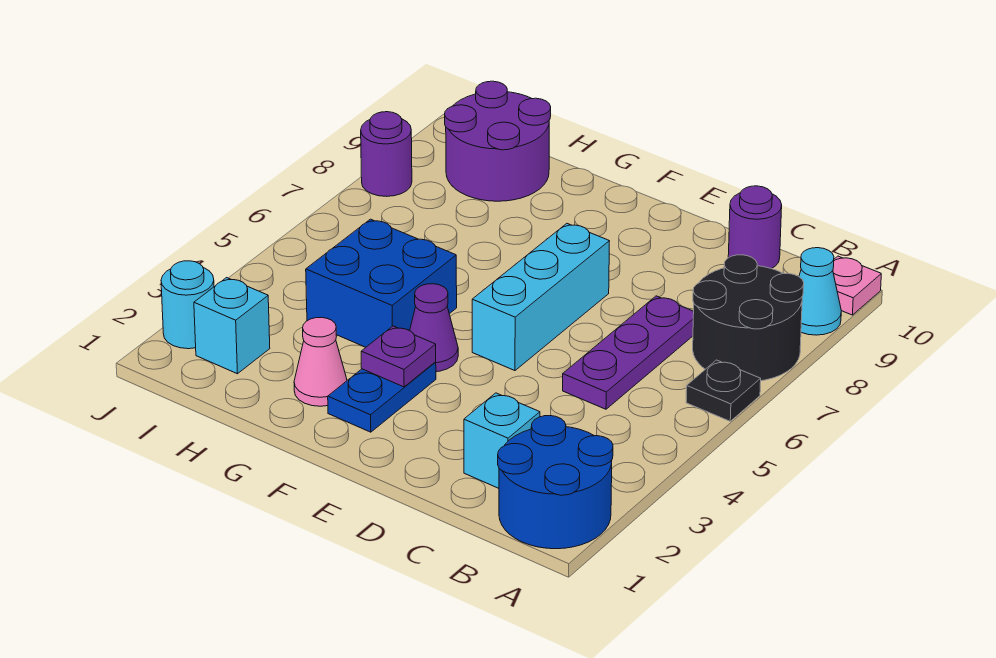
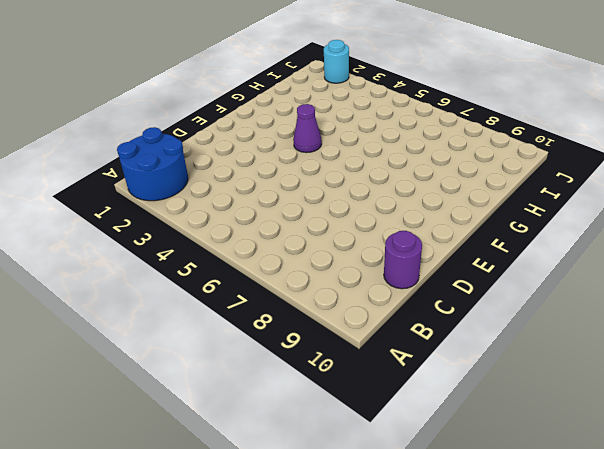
none -> black plate A6 level 1
none -> black round brick A7:B8 level 1
none -> cyan cone A9 level 1

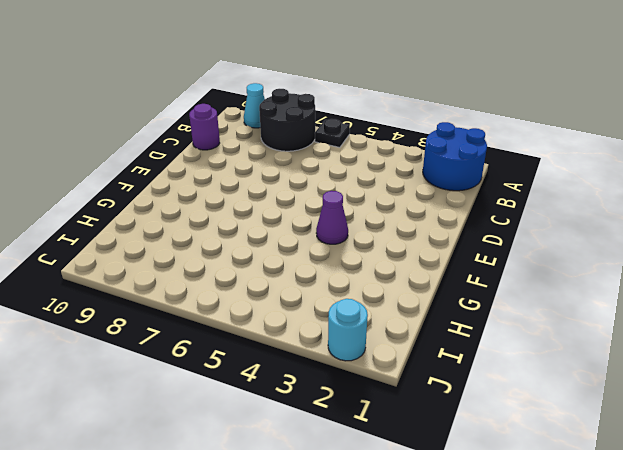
none -> pink plate A10 level 1
none -> cyan brick C2 level 1
none -> purple plate C5:C7 level 1

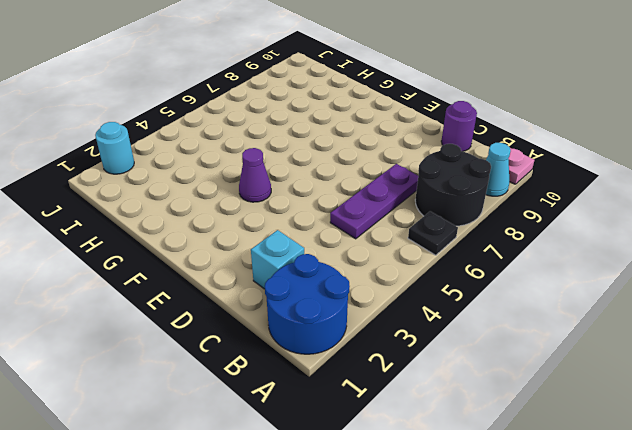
none -> cyan brick E5:E7 level 1
none -> blue plate F2:F3 level 1
none -> pink cone G2 level 1

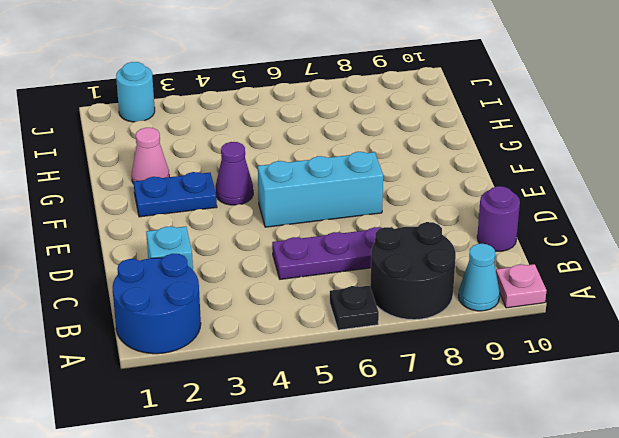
none -> blue brick G4:H5 level 1
none -> purple round brick H9:I10 level 1
none -> cyan brick I2 level 1

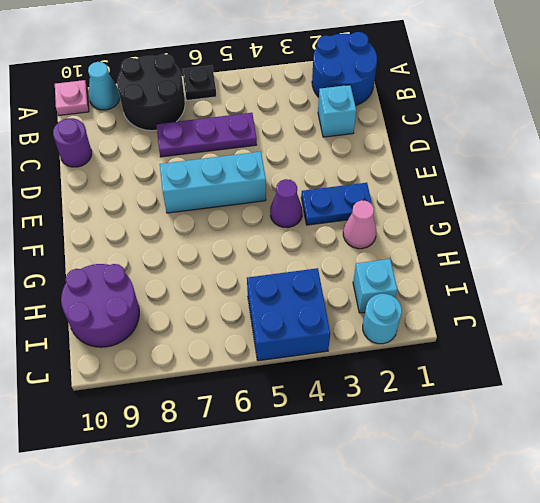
blue brick I4:J5 level 1 -> blue brick G4:H5 level 1
none -> purple round brick J8 level 1
none -> purple plate F3 level 2

